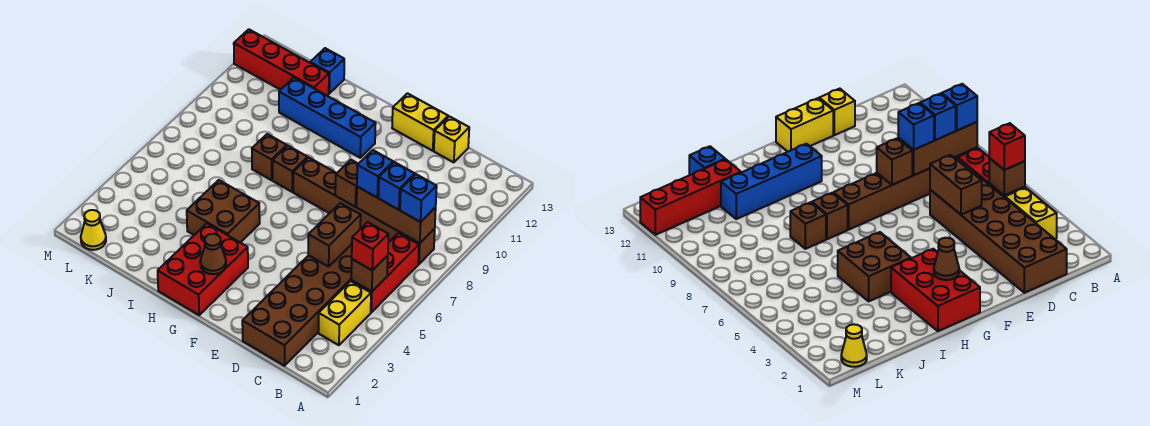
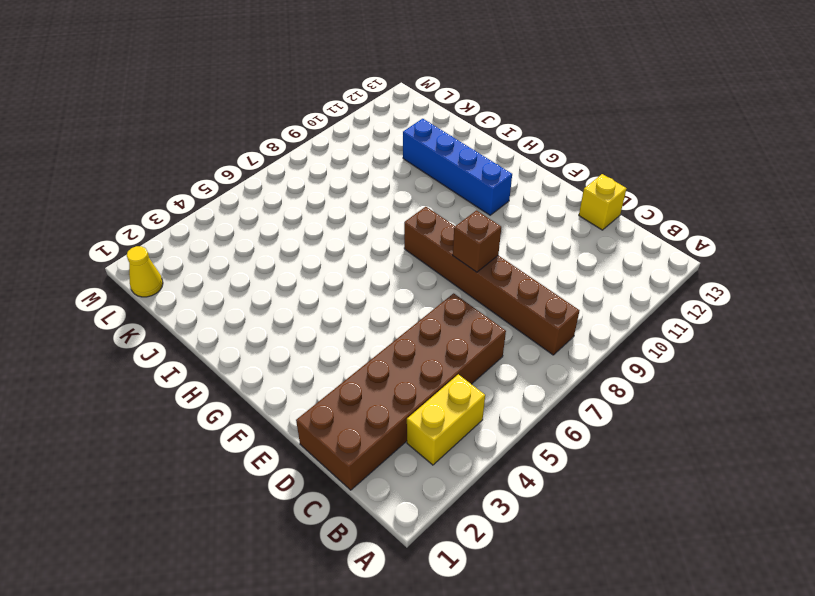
none -> red brick B5:B7 level 1
none -> yellow brick E13:F13 level 1
none -> red brick G1:H3 level 1

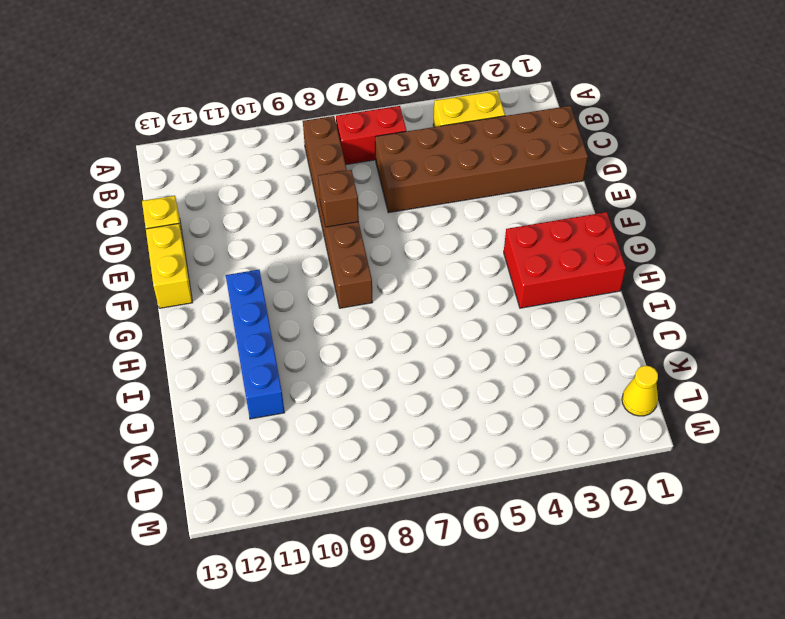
red brick B6:B7 level 1 -> red brick B5:B7 level 1
none -> brown brick H4:I5 level 1
none -> brown brick H8 level 1
none -> brown brick I8 level 1

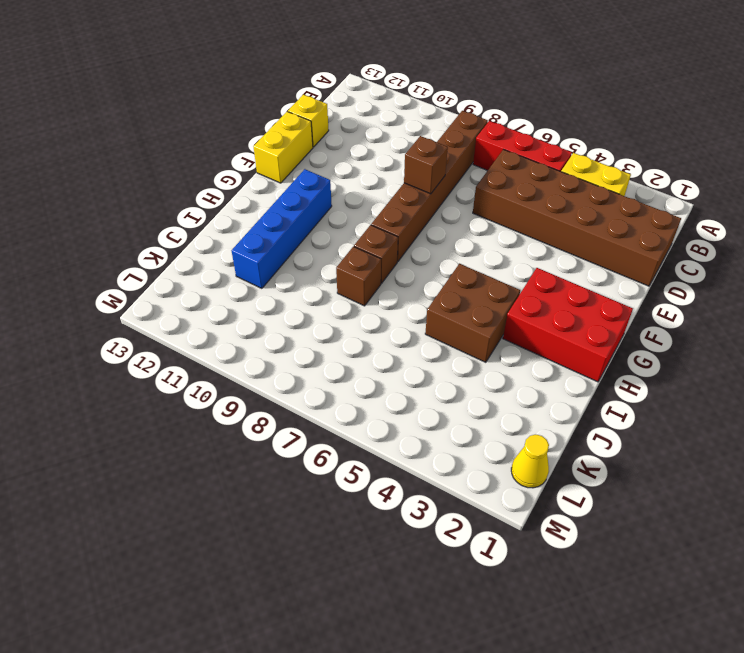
none -> red brick J12:M12 level 1
none -> blue brick J13 level 1
none -> brown brick B5 level 2

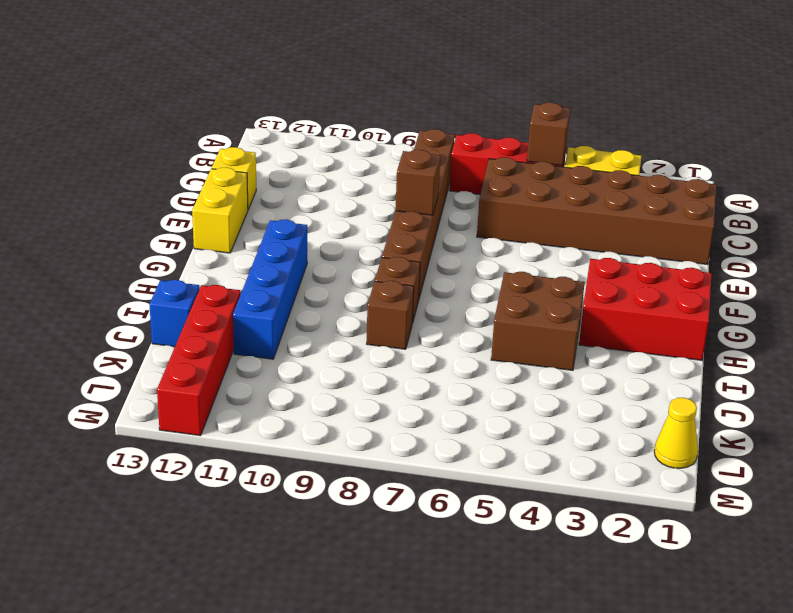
none -> brown brick B8:D8 level 2
none -> brown brick D5:D6 level 2
none -> brown cone G2 level 2

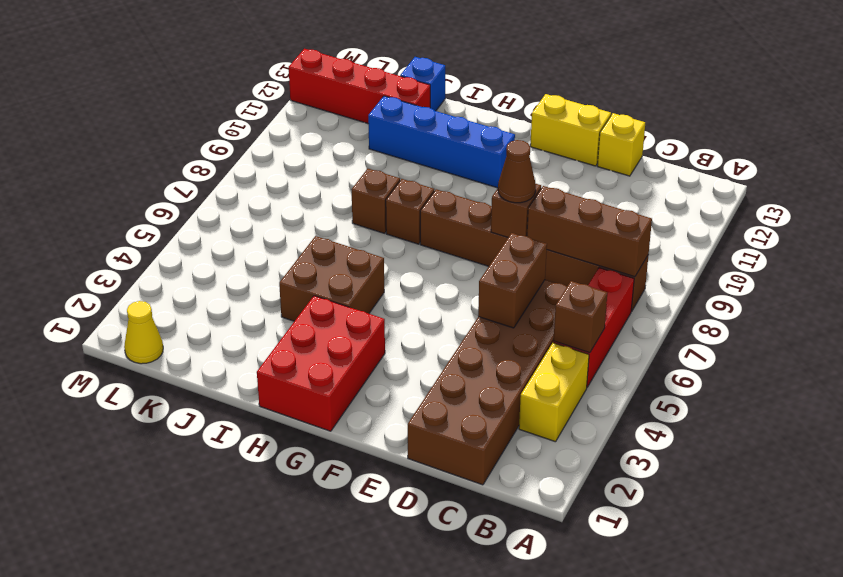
brown cone E8 level 3 -> brown cone G2 level 2
none -> red brick B5 level 3
none -> blue brick B8 level 3
none -> blue brick C8 level 3

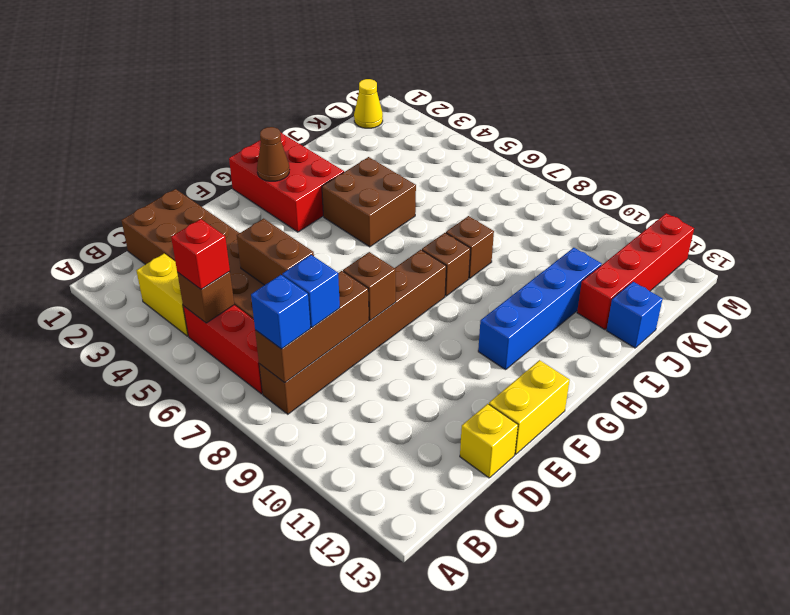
none -> blue brick D8 level 3

